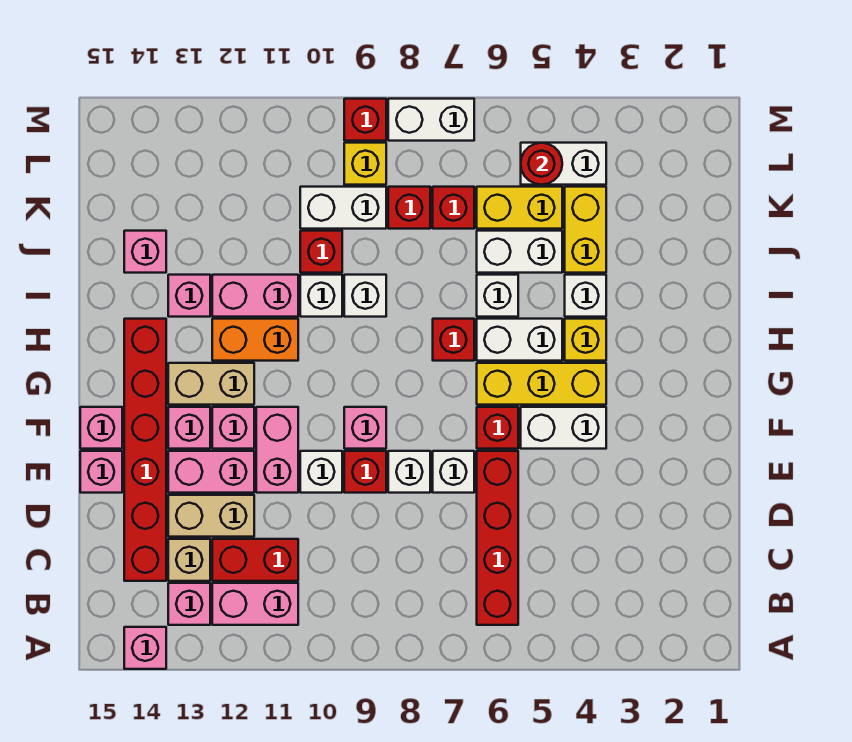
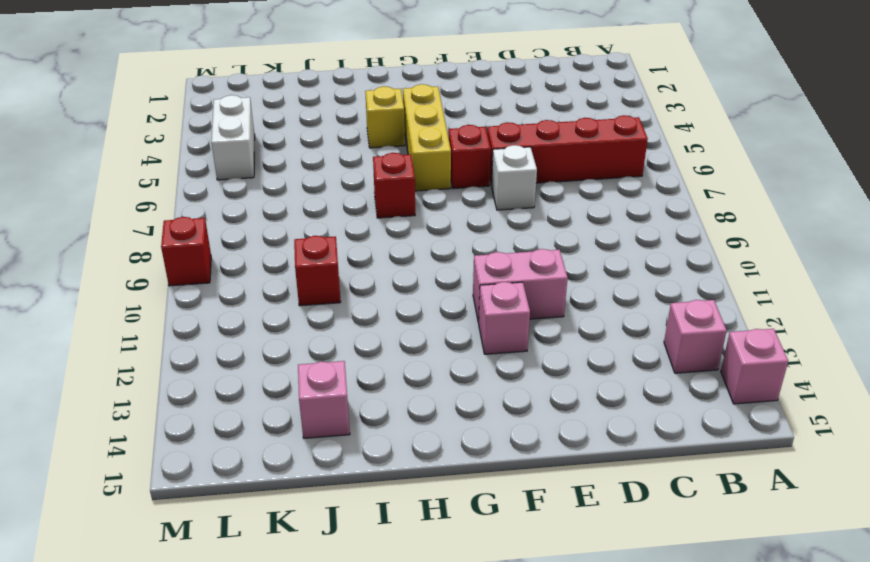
none -> pink brick B11:B12 level 1
none -> red brick C11:C12 level 1
none -> tan brick C13 level 1
none -> red brick C14:H14 level 1

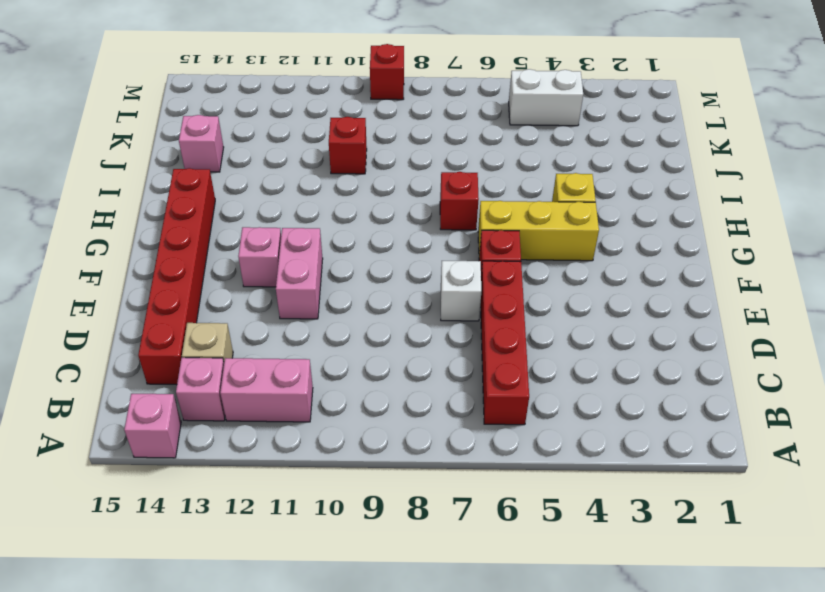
none -> red brick C11:C12 level 1
none -> tan brick D12:D13 level 1
none -> white brick E8 level 1
none -> red brick E9 level 1

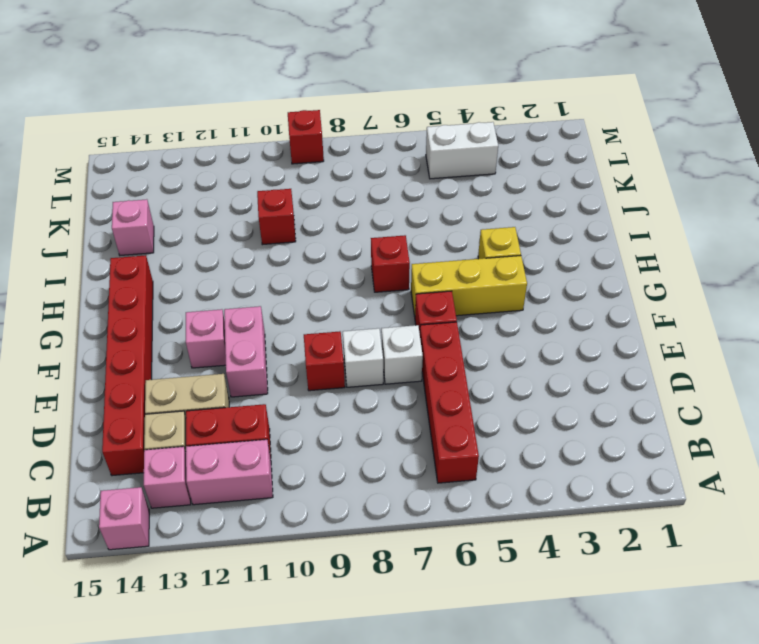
none -> white brick E10 level 1
none -> pink brick E12:E13 level 1
none -> pink brick E15 level 1
none -> white brick F4:F5 level 1

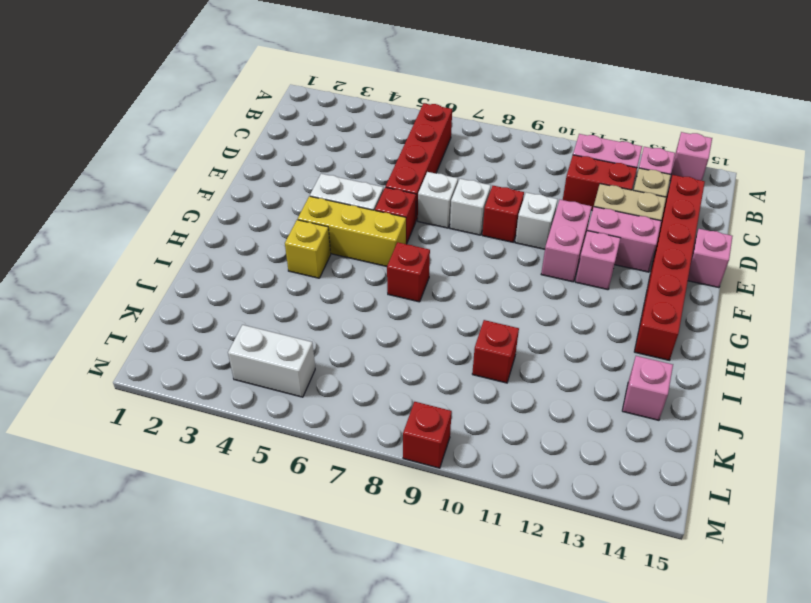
none -> pink brick F9 level 1
none -> pink brick F13 level 1
none -> pink brick F15 level 1
none -> tan brick G12:G13 level 1

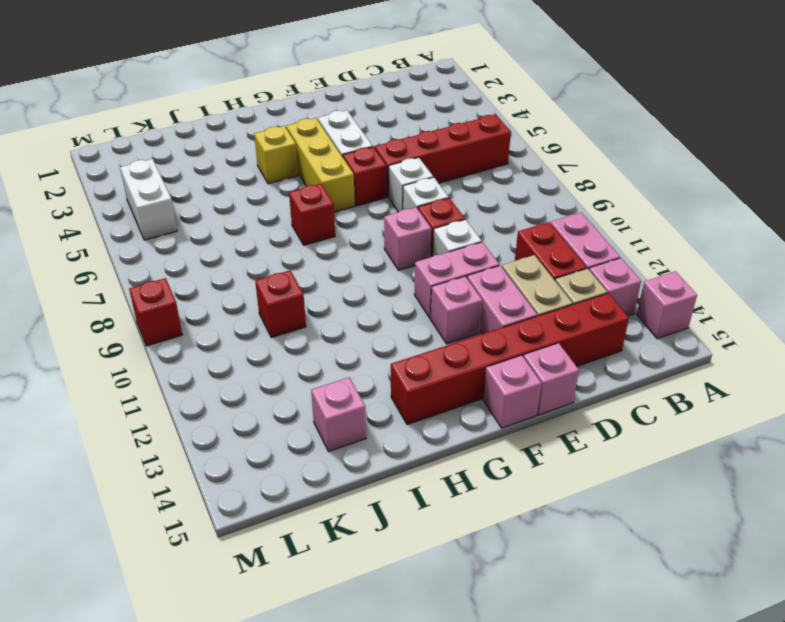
none -> pink brick F13 level 1
none -> tan brick G12:G13 level 1
none -> white brick H5:H6 level 1
none -> orange brick H11:H12 level 1

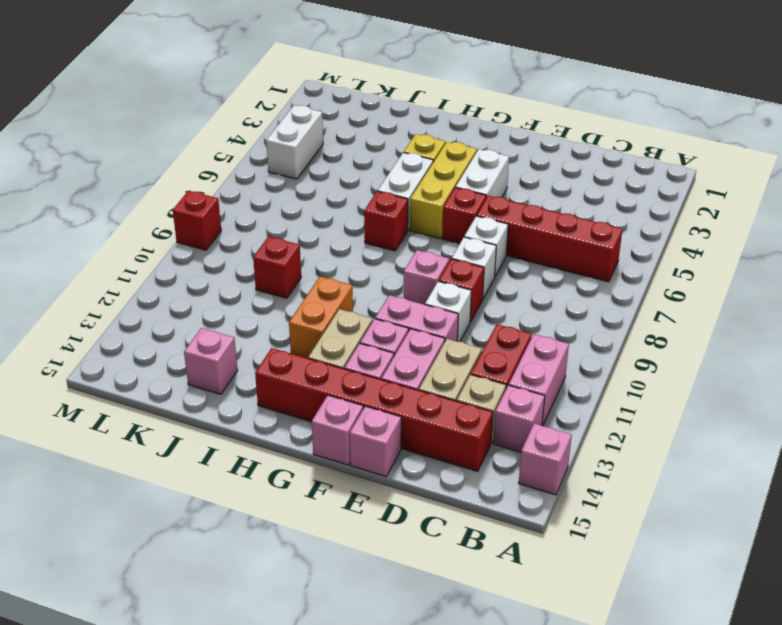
none -> white brick I4 level 1
none -> white brick I6 level 1
none -> white brick I9 level 1
none -> white brick I10 level 1

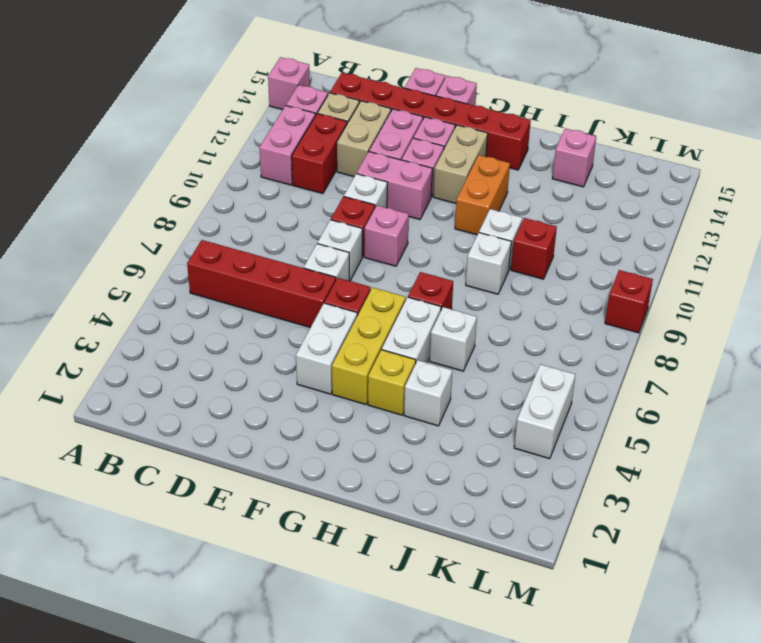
none -> pink brick I11:I12 level 1
none -> pink brick I13 level 1
none -> yellow brick J4:K4 level 1
none -> white brick J5:J6 level 1

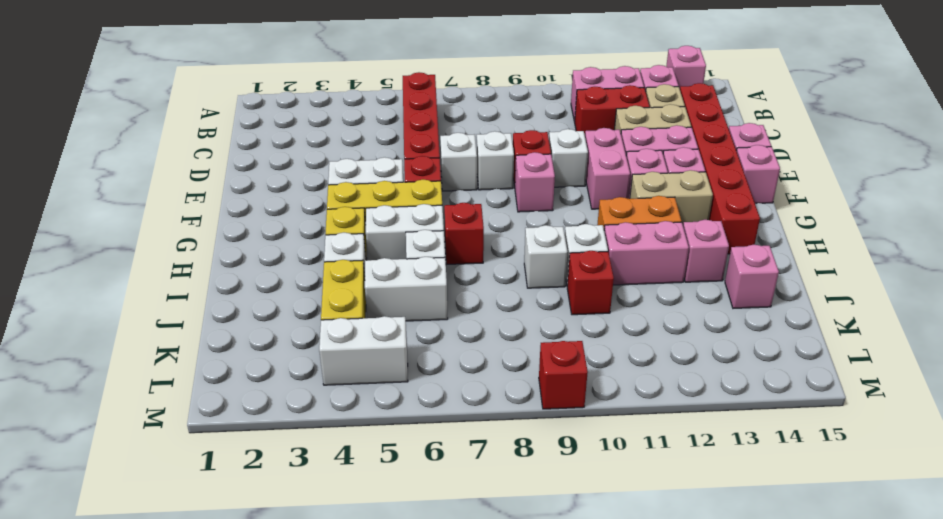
none -> yellow brick K5:K6 level 1
none -> red brick K7 level 1
none -> red brick K8 level 1
none -> white brick K9:K10 level 1

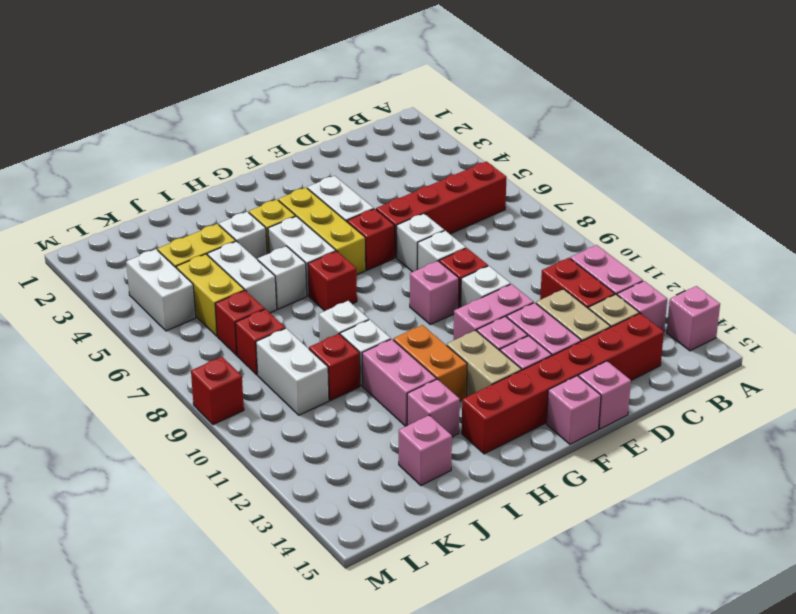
none -> yellow brick L9 level 1
none -> white brick M7:M8 level 1
none -> red round brick L5 level 2

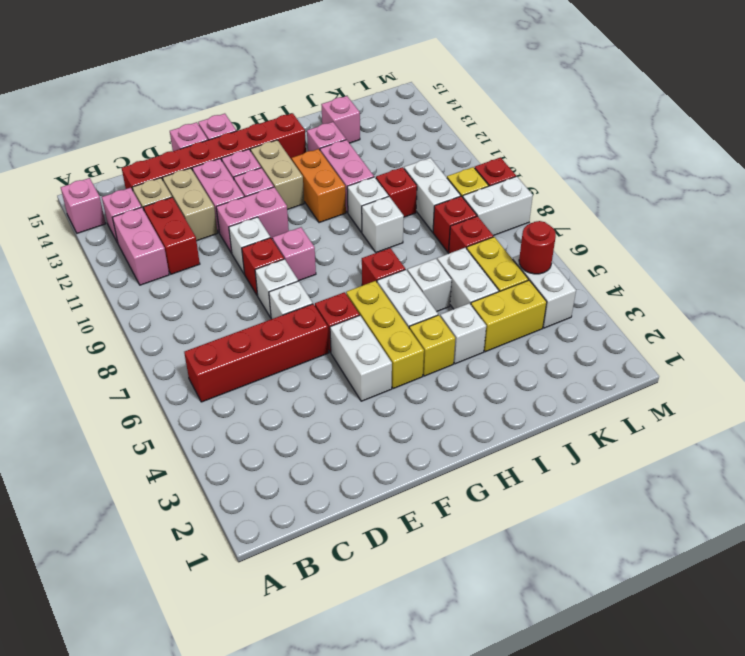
white brick L8:M8 level 1 -> white brick M7:M8 level 1

